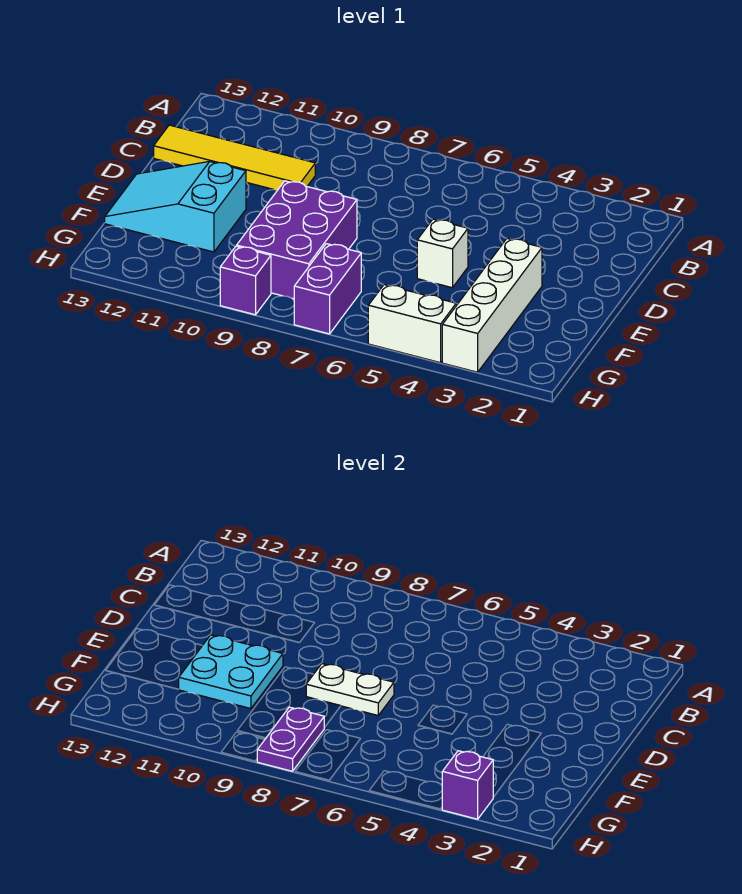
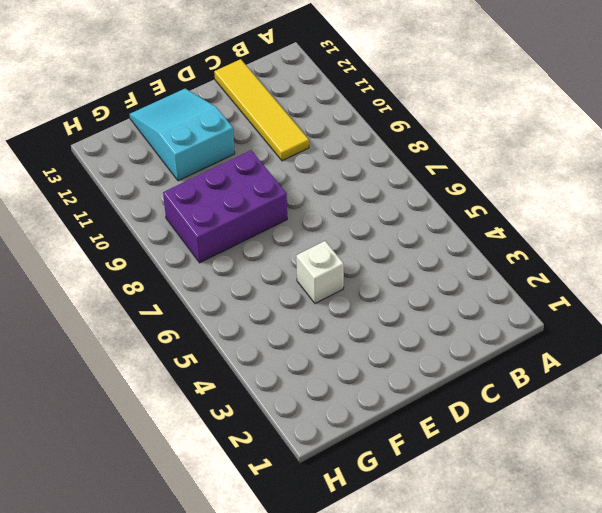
none -> white brick E3:H3 level 1
none -> purple brick G7:H7 level 1
none -> white brick H4:H5 level 1

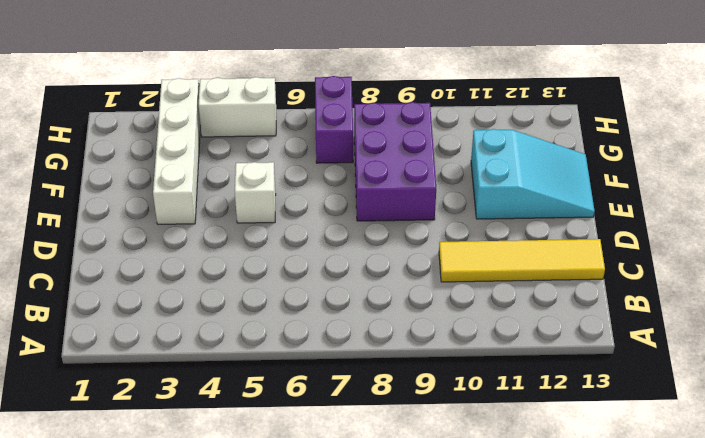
none -> purple brick H9 level 1
none -> white plate E7:E8 level 2
none -> cyan plate E10:F11 level 2

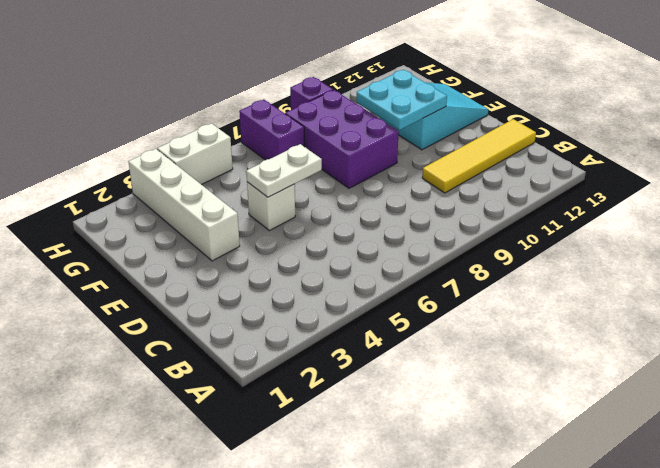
white plate E5:E6 level 2 -> white plate E7:E8 level 2
none -> purple plate G8:H8 level 2
none -> purple brick H3 level 2

